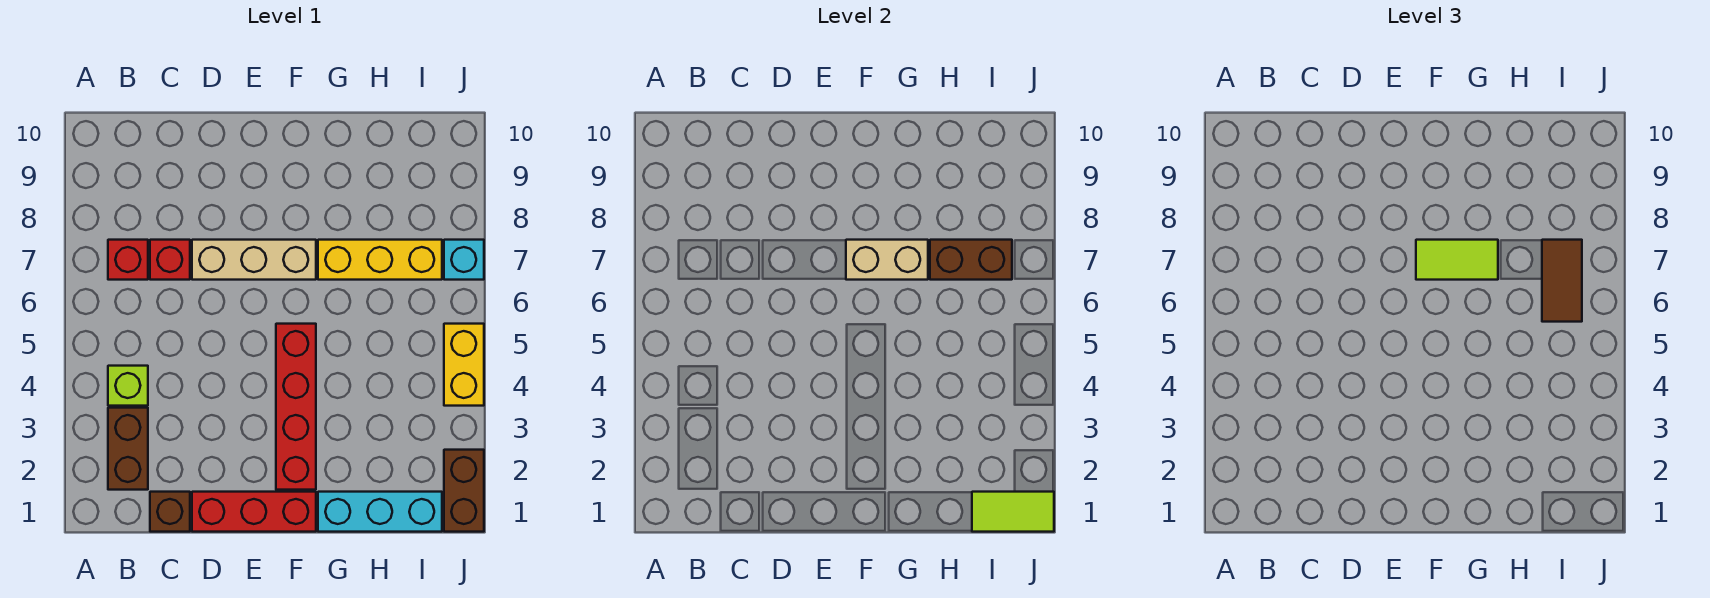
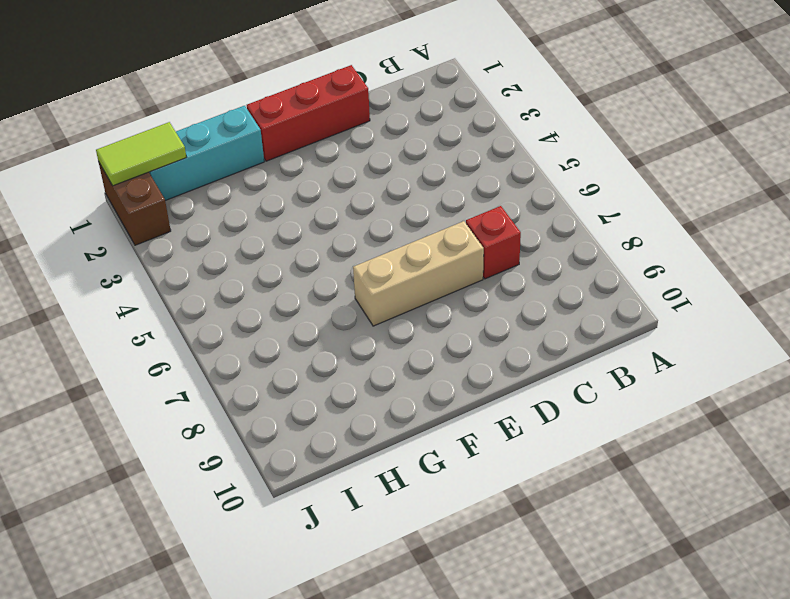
none -> brown brick B2:B3 level 1
none -> lime brick B4 level 1
none -> red brick B7 level 1

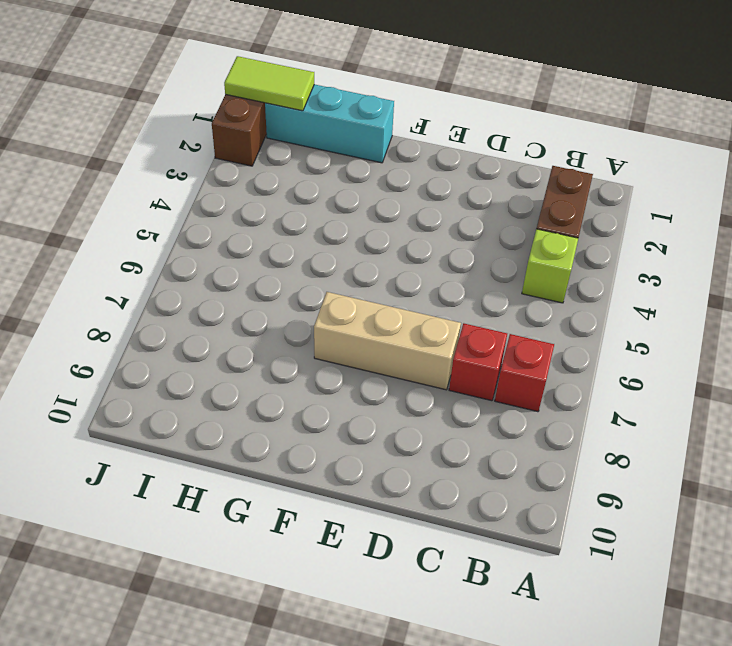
none -> brown brick C1 level 1
none -> red brick D1:F1 level 1
none -> red brick F2:F5 level 1

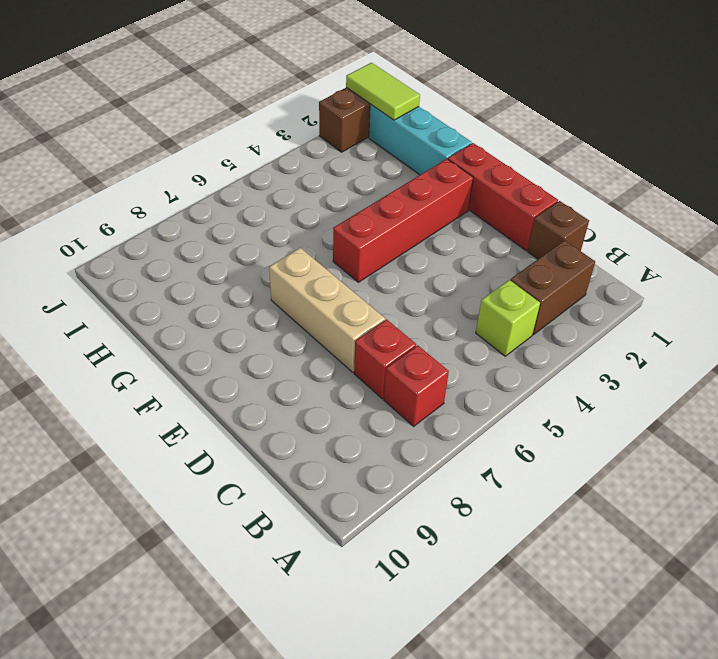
none -> yellow brick G7:I7 level 1
none -> yellow brick J4:J5 level 1
none -> cyan brick J7 level 1

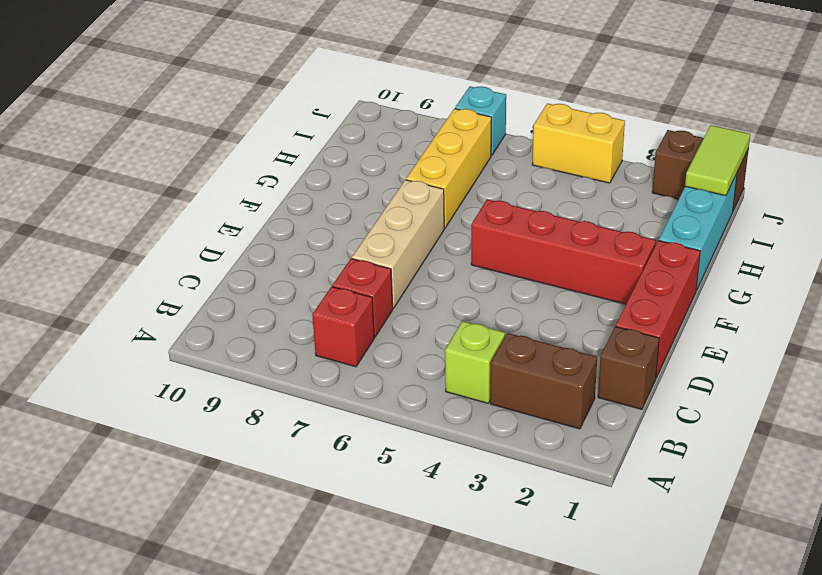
none -> tan brick F7:G7 level 2
none -> brown brick H7:I7 level 2
none -> lime tile F7:G7 level 3

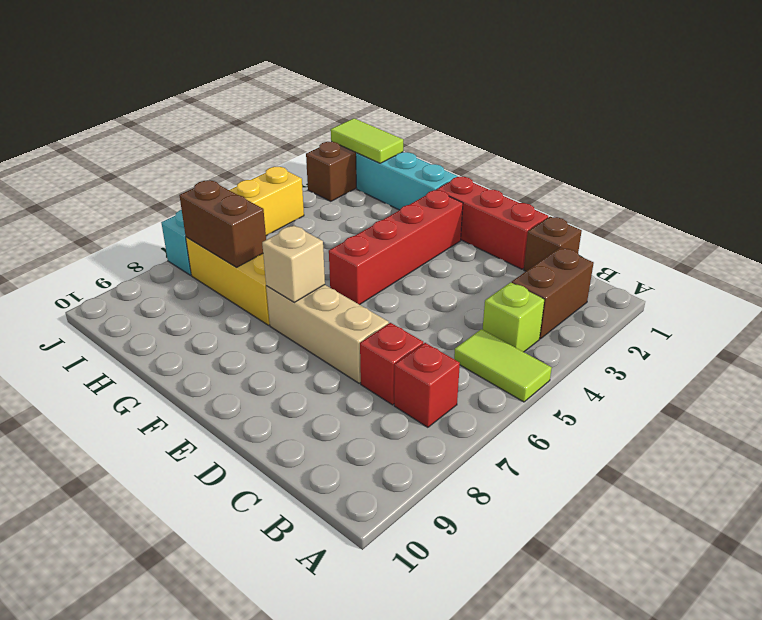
lime tile A5:B5 level 1 -> lime tile F7:G7 level 3
tan brick F7 level 2 -> tan brick F7:G7 level 2
none -> brown tile I6:I7 level 3

